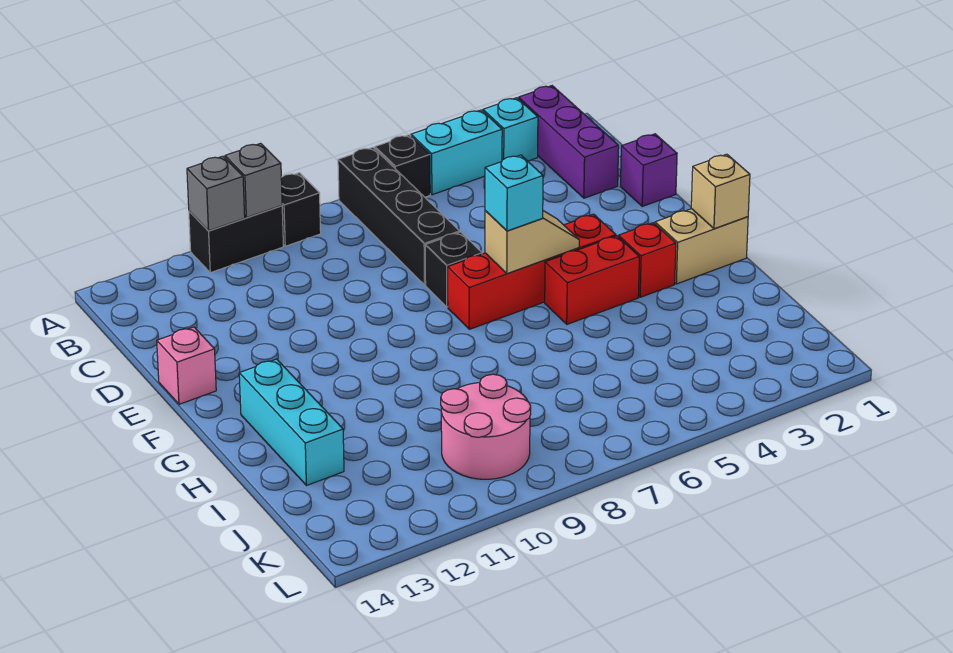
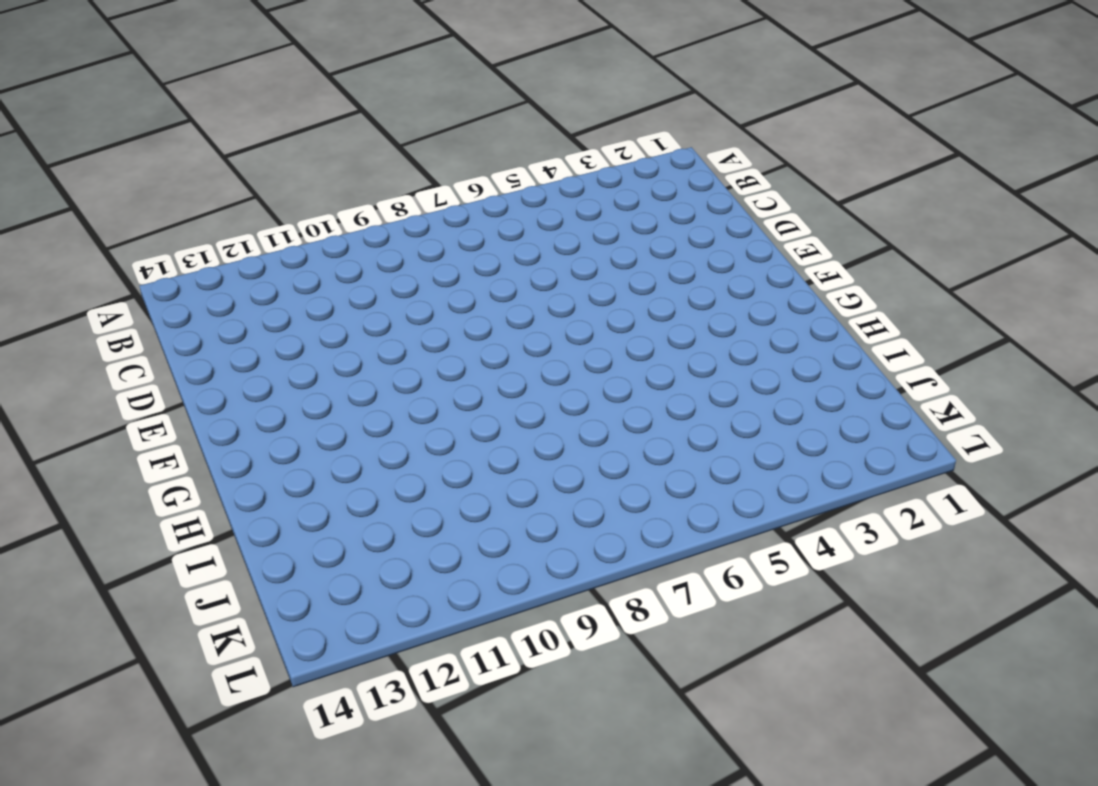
none -> purple brick A2:C2 level 1
none -> cyan brick A3 level 1
none -> cyan brick A4:A5 level 1

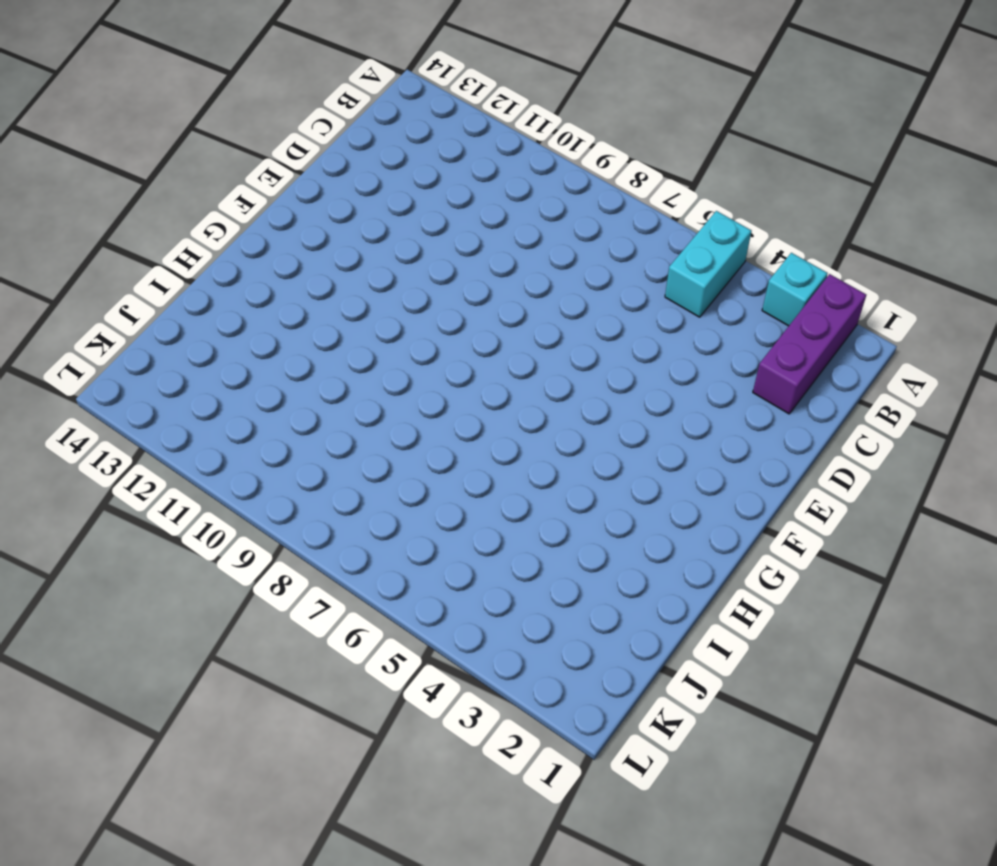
cyan brick A5:B5 level 1 -> cyan brick A4:A5 level 1
none -> black brick A6 level 1
none -> black brick A7:D7 level 1
none -> black brick A9 level 1

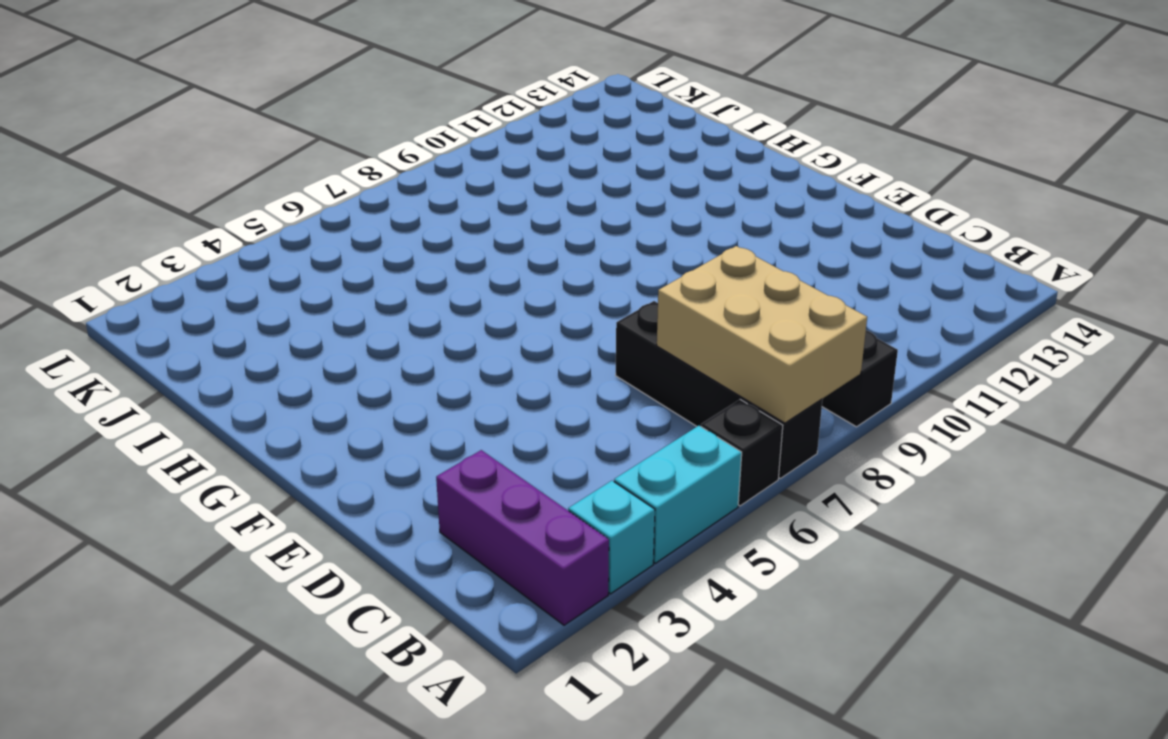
tan brick A7:C8 level 2 -> none
none -> black brick A10:A11 level 1
none -> purple brick D1 level 1
none -> black brick E7 level 1

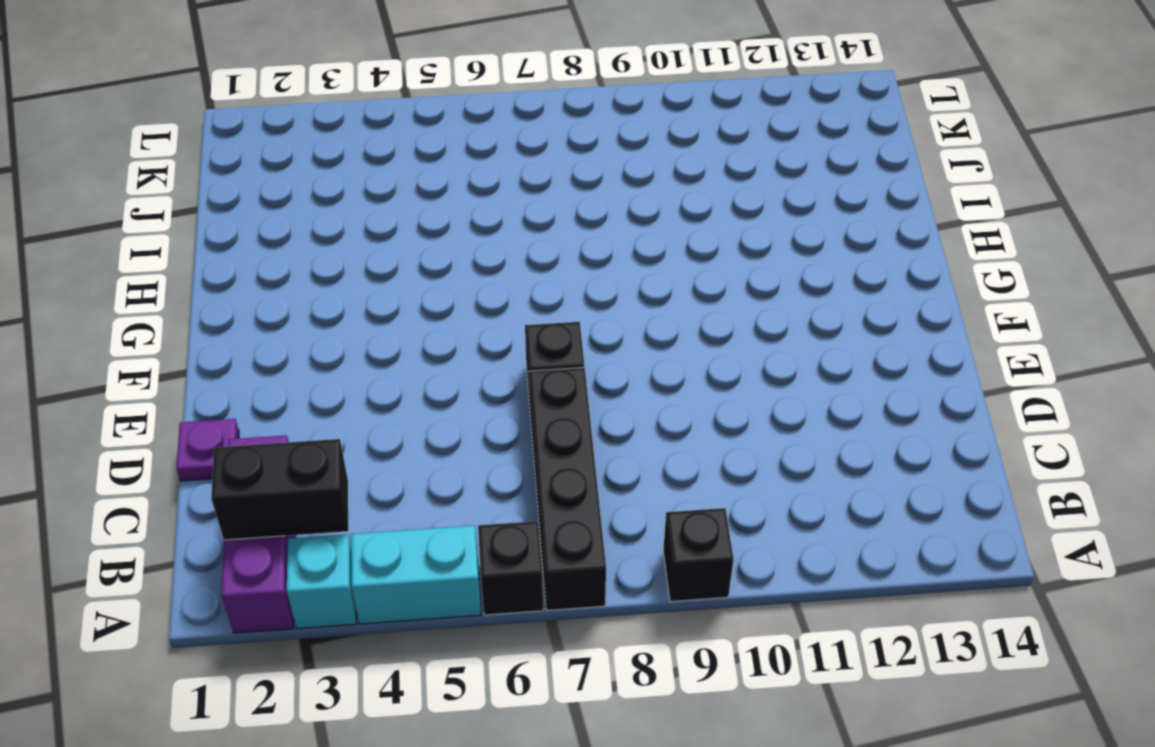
black brick B2:B3 level 2 -> black brick A10:A11 level 1
purple plate D1 level 1 -> purple brick D1 level 1
none -> pink brick E14 level 1
none -> red brick F4:F7 level 1
none -> tan brick G1:G2 level 1

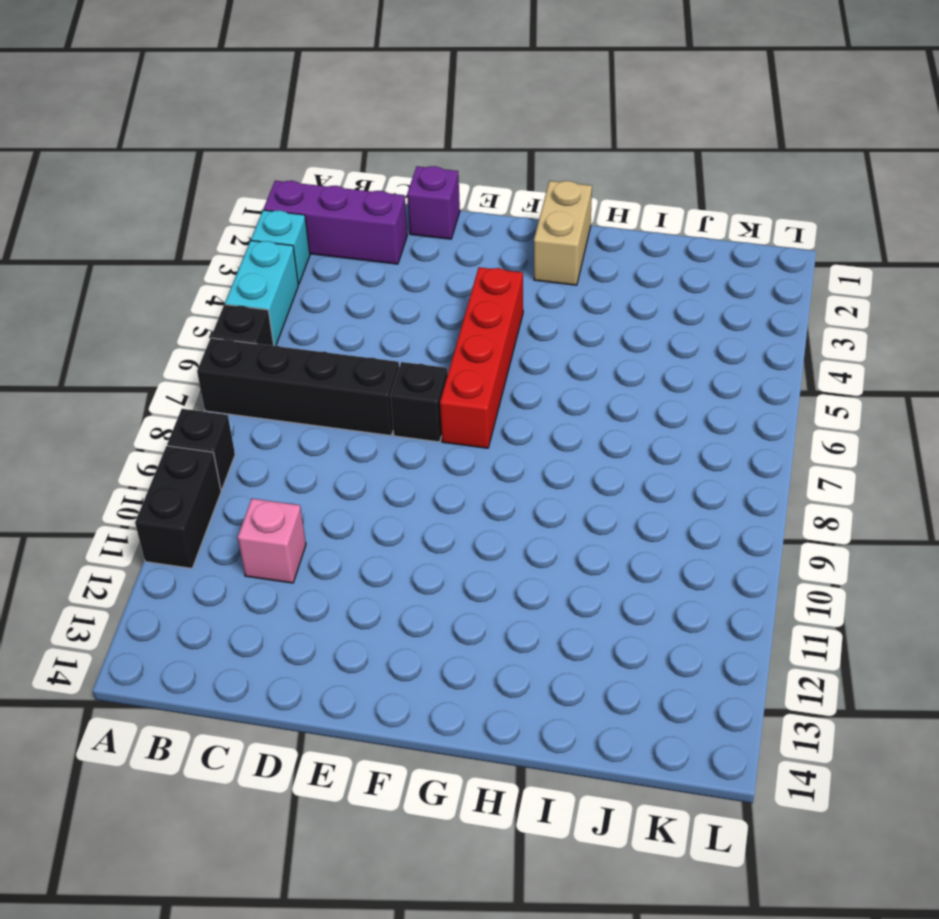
pink brick C11 level 1 -> pink brick E14 level 1
none -> red brick G3 level 1
none -> red brick G4:G5 level 1
none -> cyan brick G13:I13 level 1

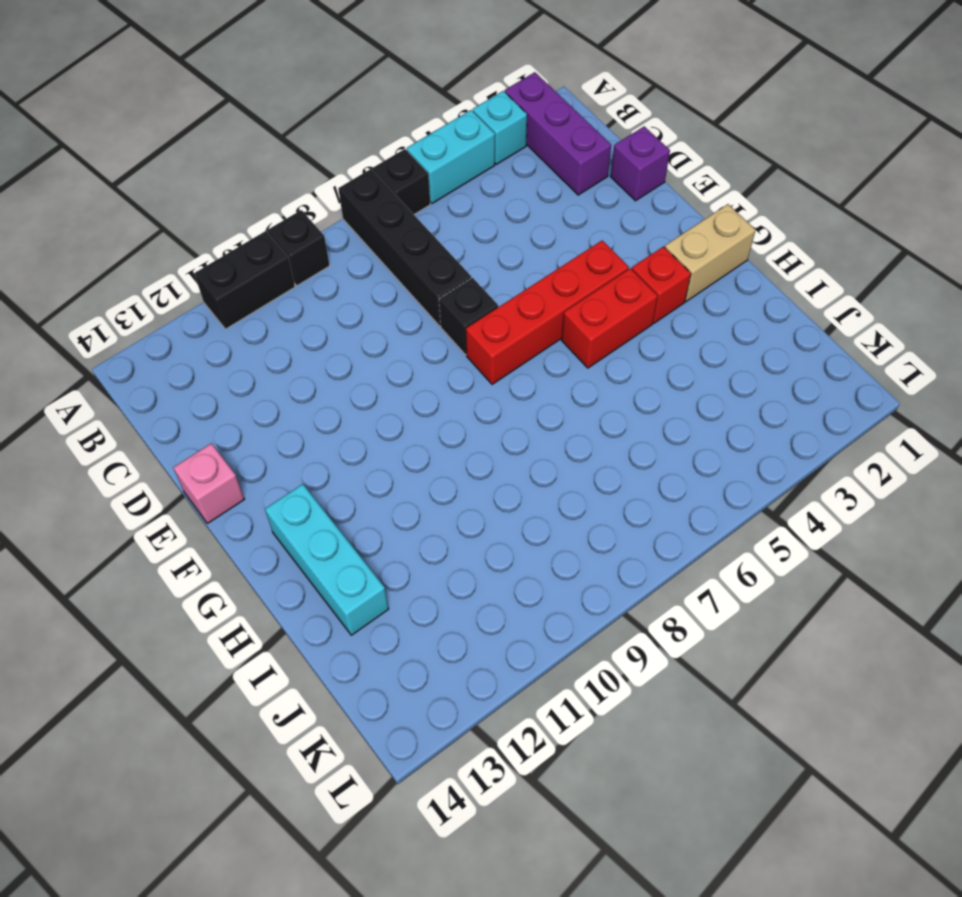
none -> pink round brick J9:K10 level 1
none -> grey brick A10 level 2
none -> grey brick A11 level 2

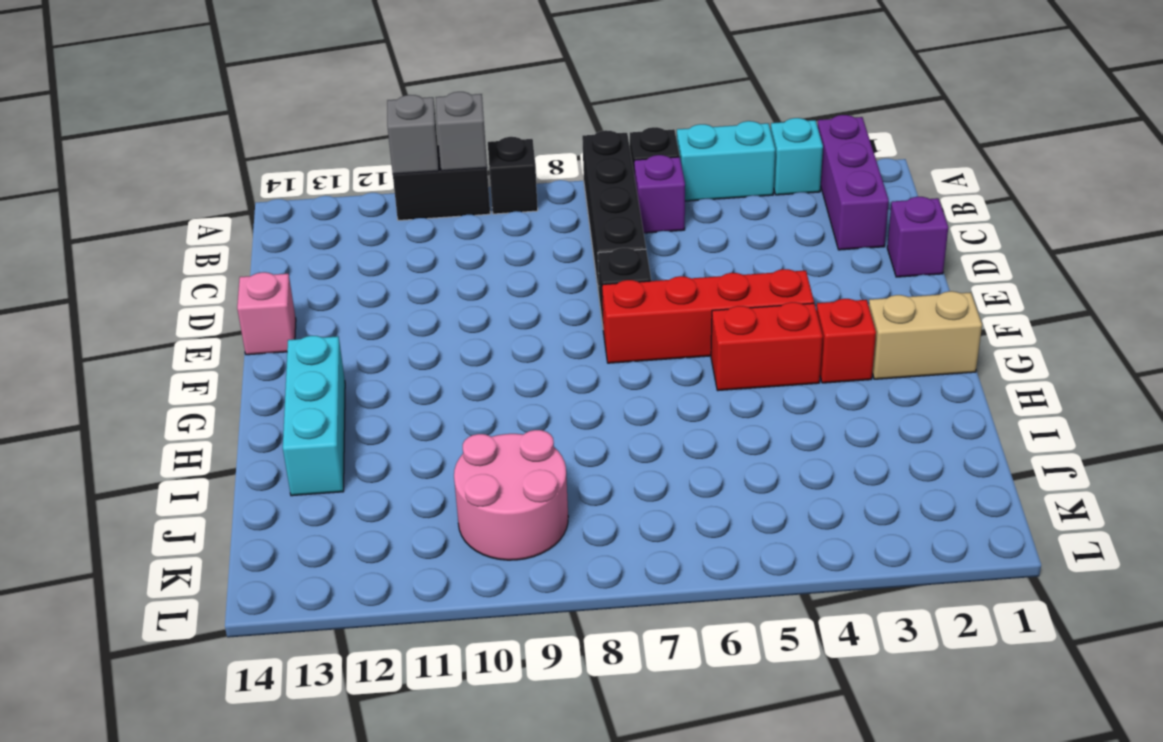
purple brick B6 level 1 -> none
none -> tan slope F5:F6 level 2 top 6
none -> tan brick G1 level 2
none -> cyan brick F6 level 3

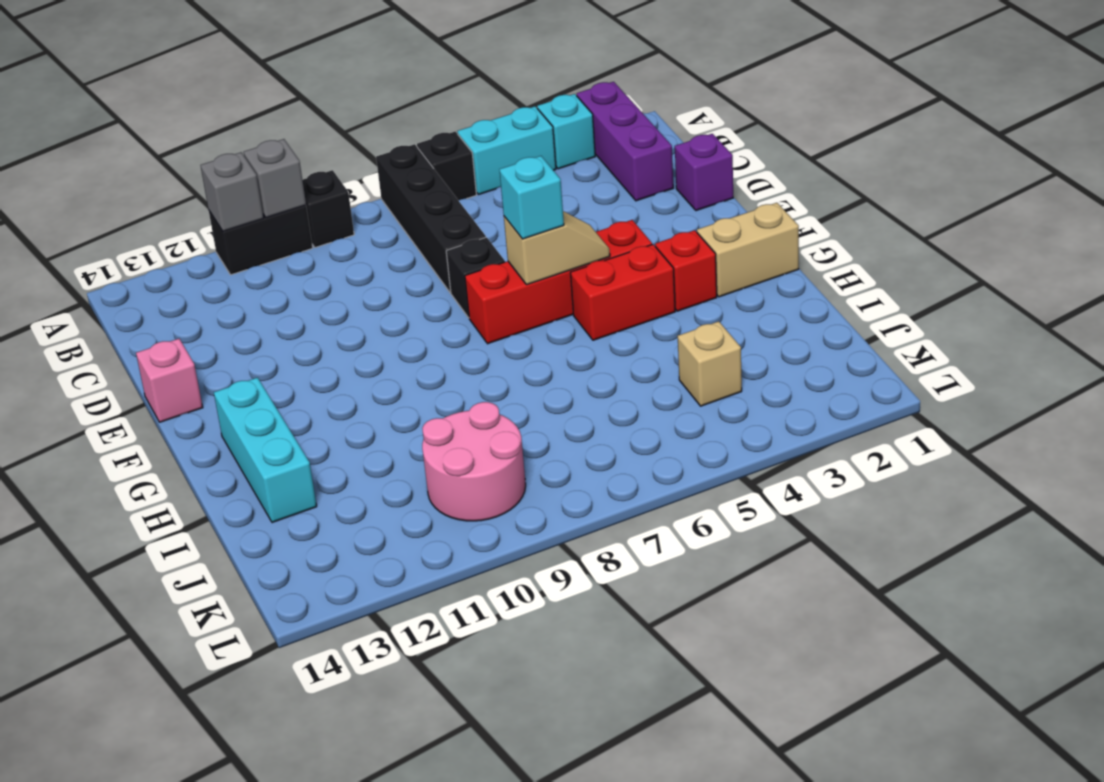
tan brick J4 level 1 -> tan brick G1 level 2

